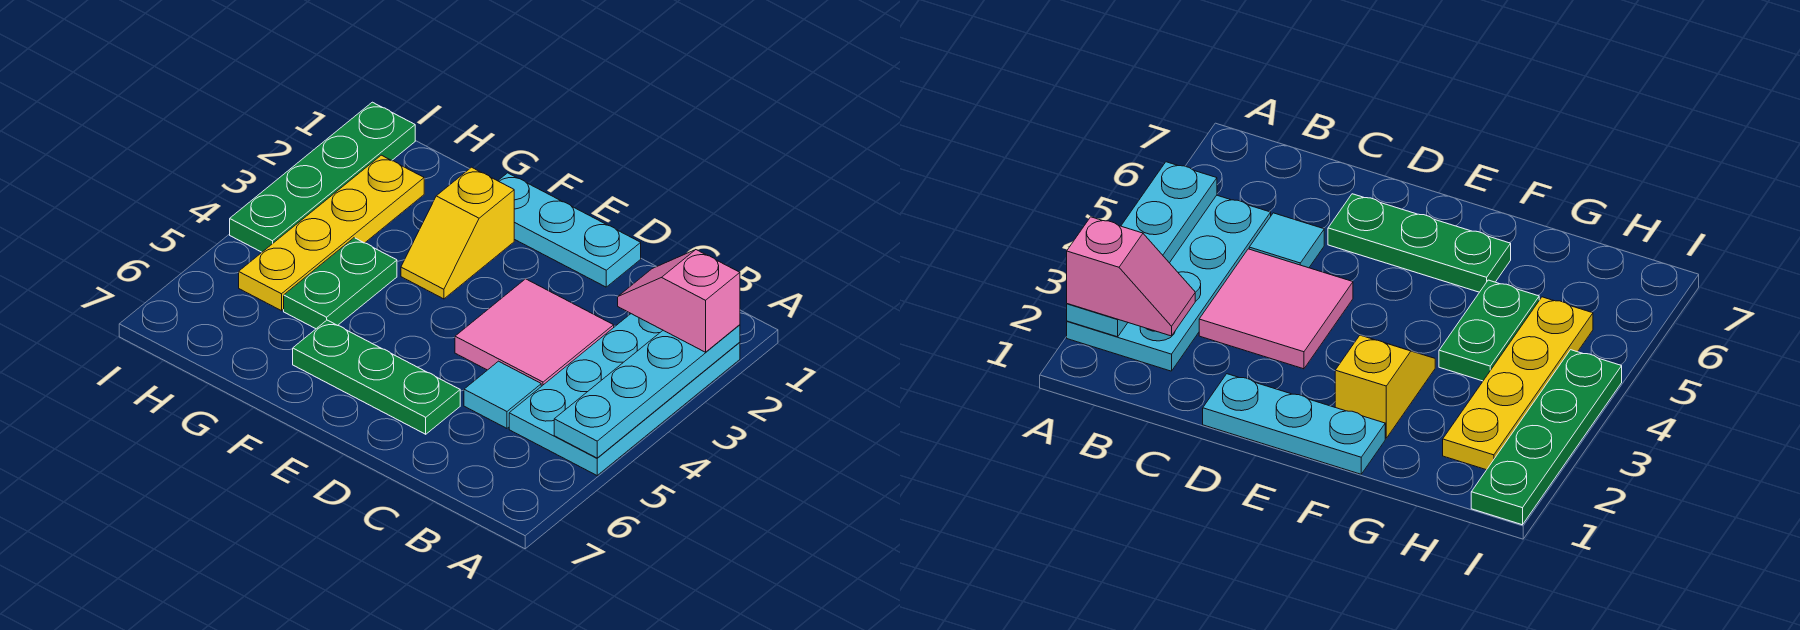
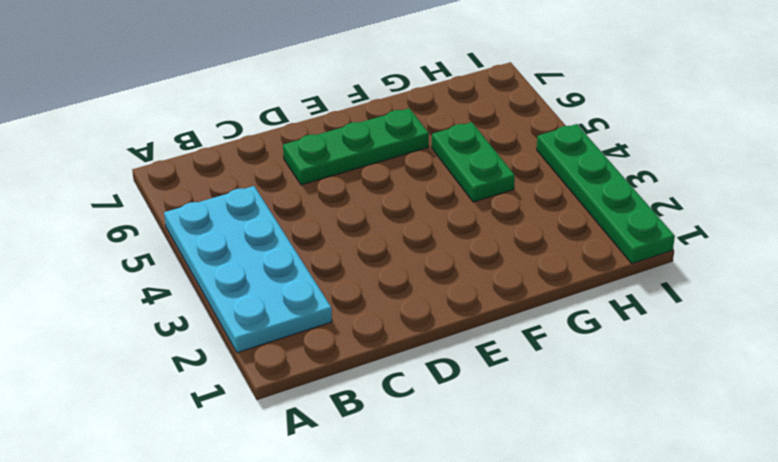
none -> pink tile C3:D4 level 1
none -> cyan tile C5 level 1

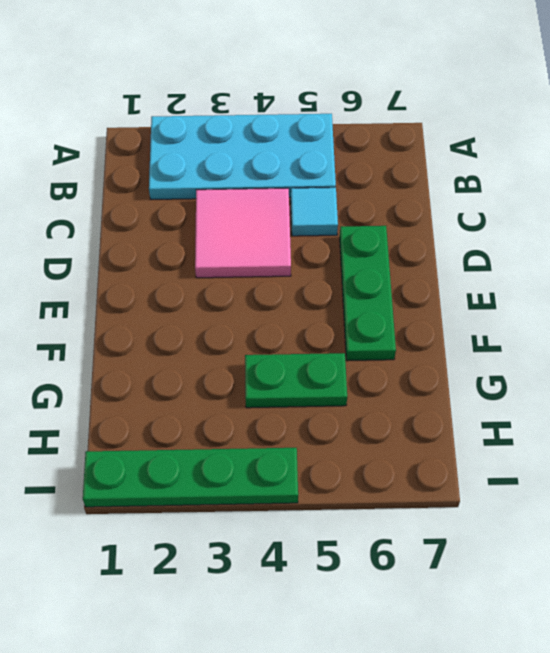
none -> cyan plate D1:F1 level 1
none -> yellow slope F2:F3 level 1 top 2

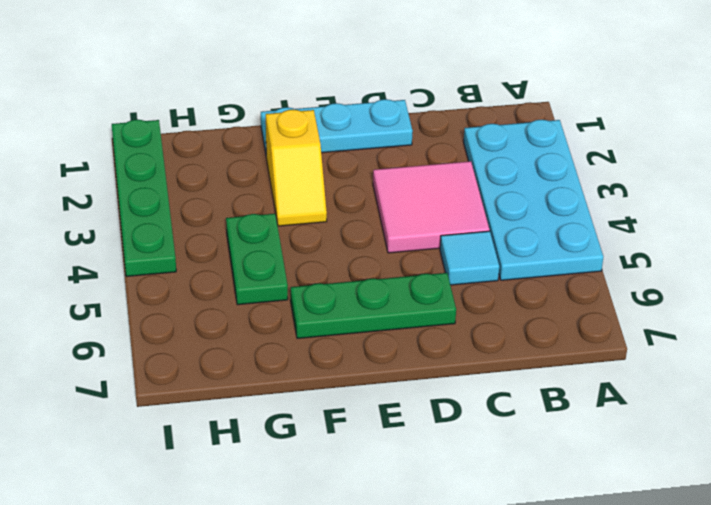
none -> yellow plate H2:H5 level 1
none -> cyan plate A2:A5 level 2

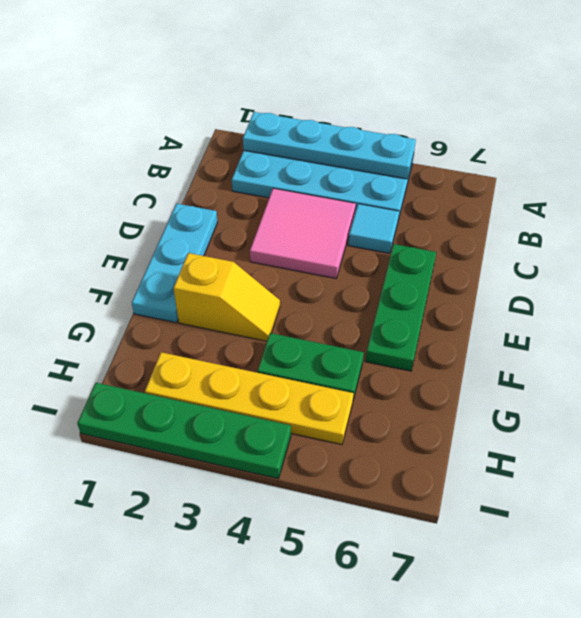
none -> pink slope A2:B2 level 3 top A

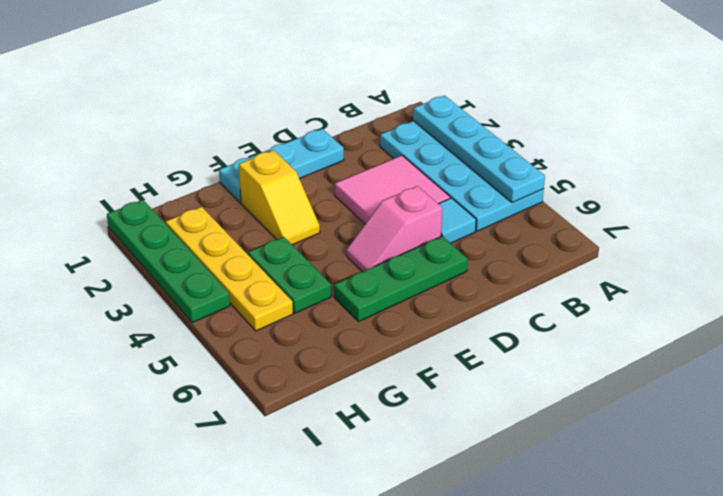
pink slope D5:E5 level 1 top D -> pink slope A2:B2 level 3 top A

